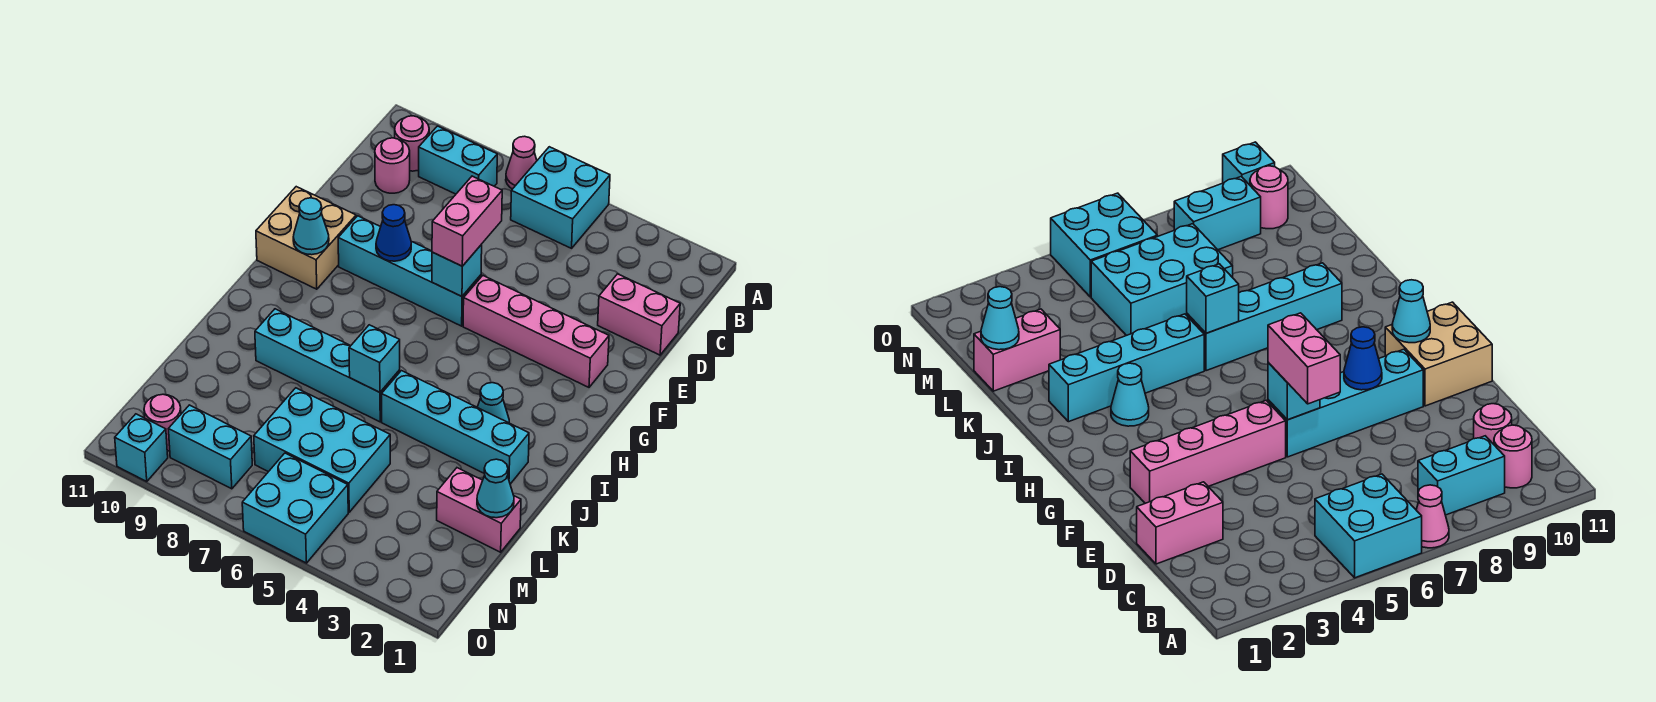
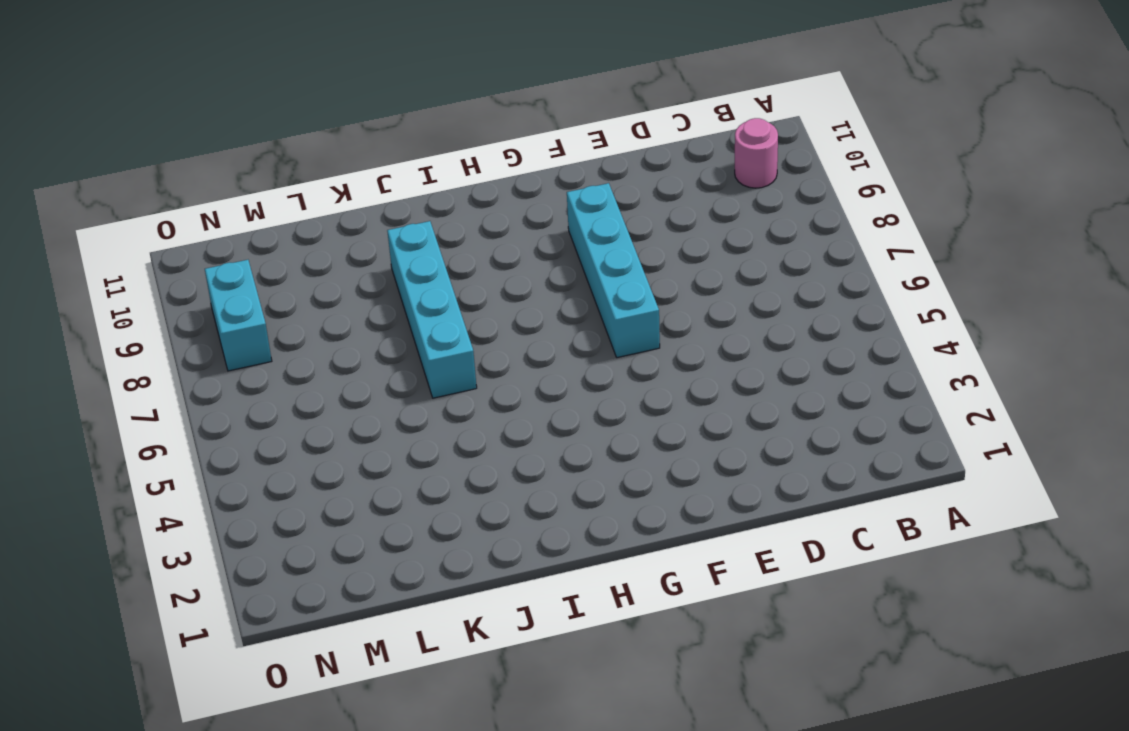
none -> cyan brick A5:B6 level 1
none -> pink cone A7 level 1
none -> cyan brick B8:B9 level 1

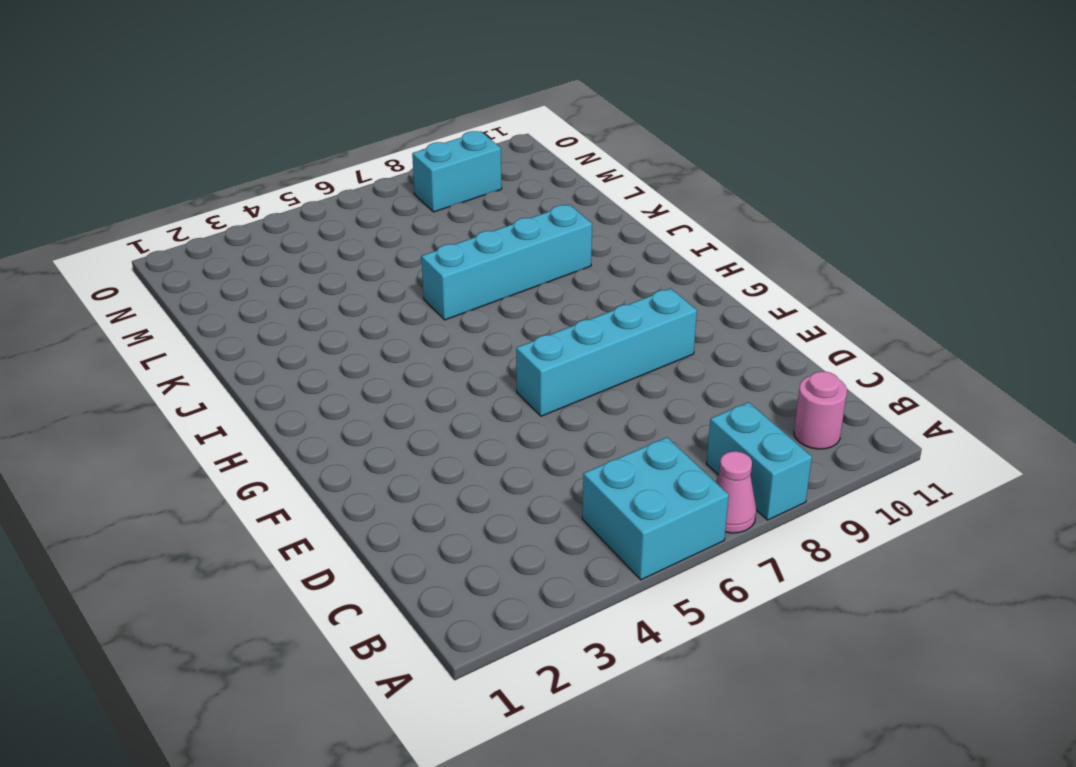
cyan brick A8:B8 level 1 -> cyan brick B8:B9 level 1
none -> pink round brick C10 level 1
none -> pink brick D1:D2 level 1
none -> pink brick F2:F5 level 1

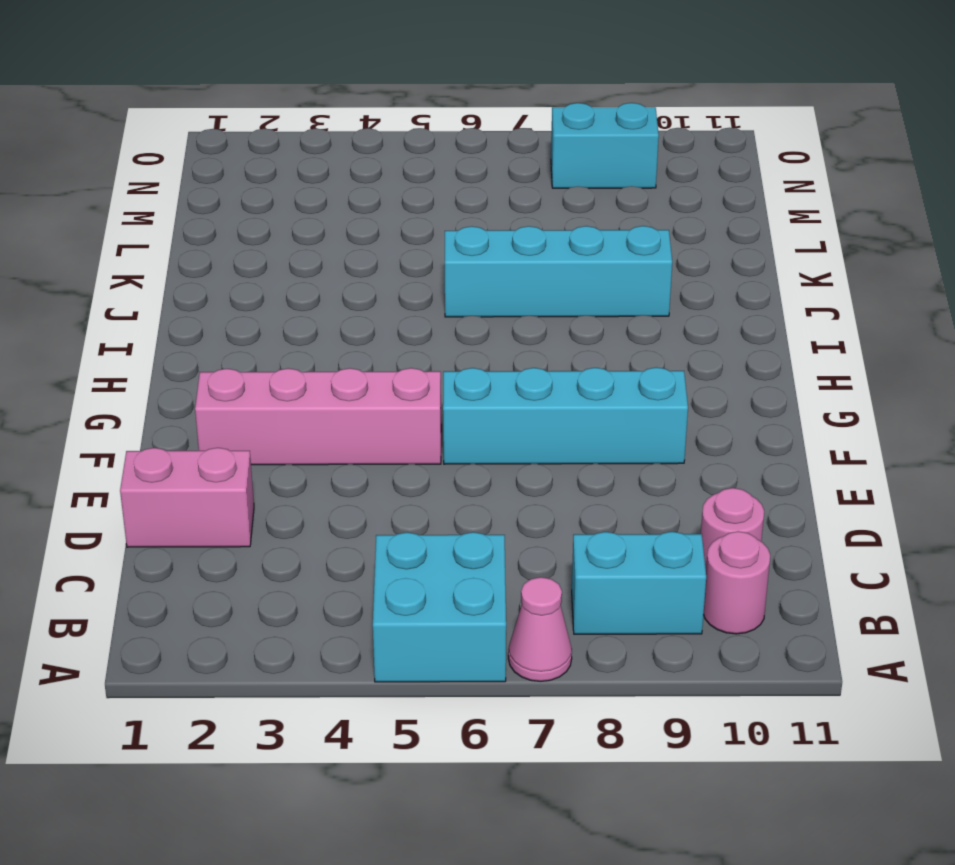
none -> tan brick F10:G11 level 1
none -> cyan cone I3 level 1
none -> cyan brick J2:J5 level 1

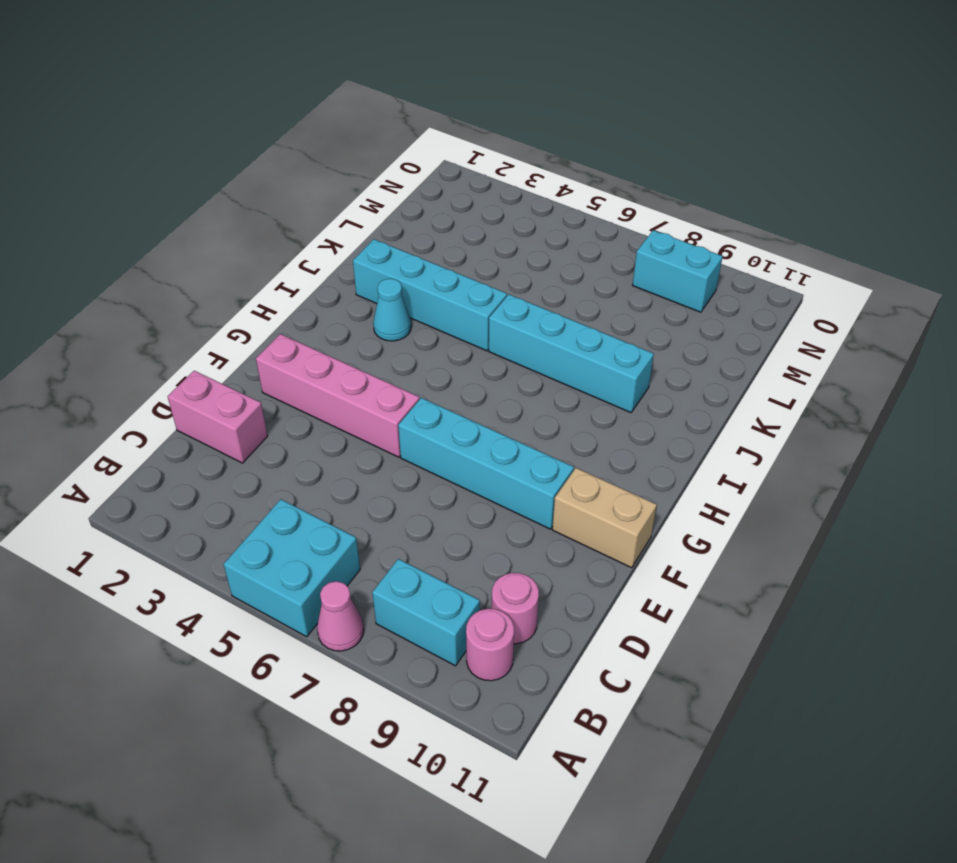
tan brick F10:F11 level 1 -> tan brick F10:G11 level 1
none -> pink brick L1:L2 level 1
none -> cyan brick L5:M7 level 1
none -> cyan brick N5:O6 level 1

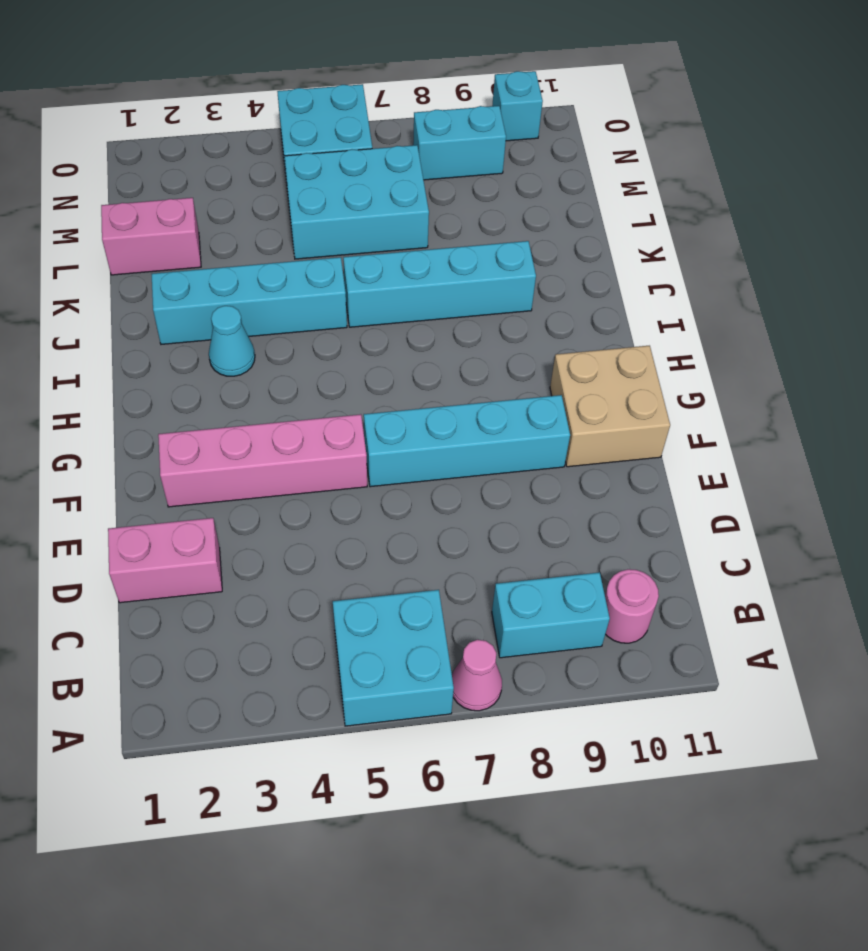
none -> pink round brick C10 level 1
none -> pink round brick N10 level 1
none -> cyan brick F6 level 2

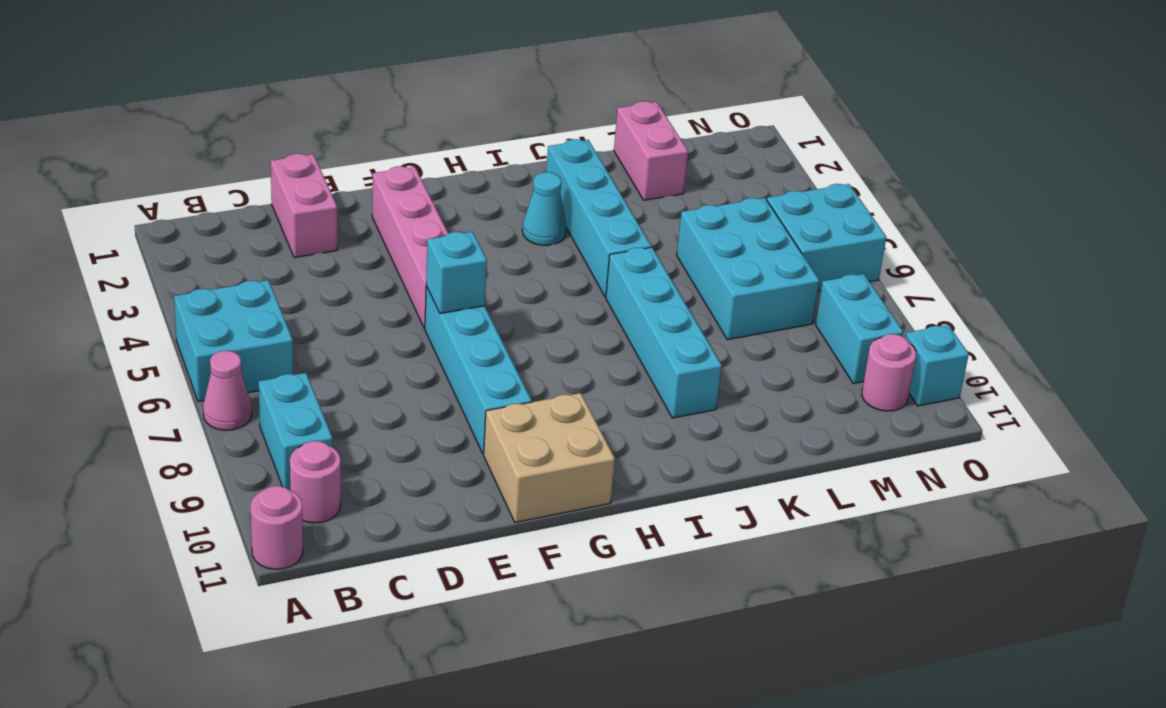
pink round brick A11 level 1 -> pink round brick C10 level 1
none -> blue cone F8 level 2
none -> cyan cone G10 level 2
none -> cyan brick J6 level 2

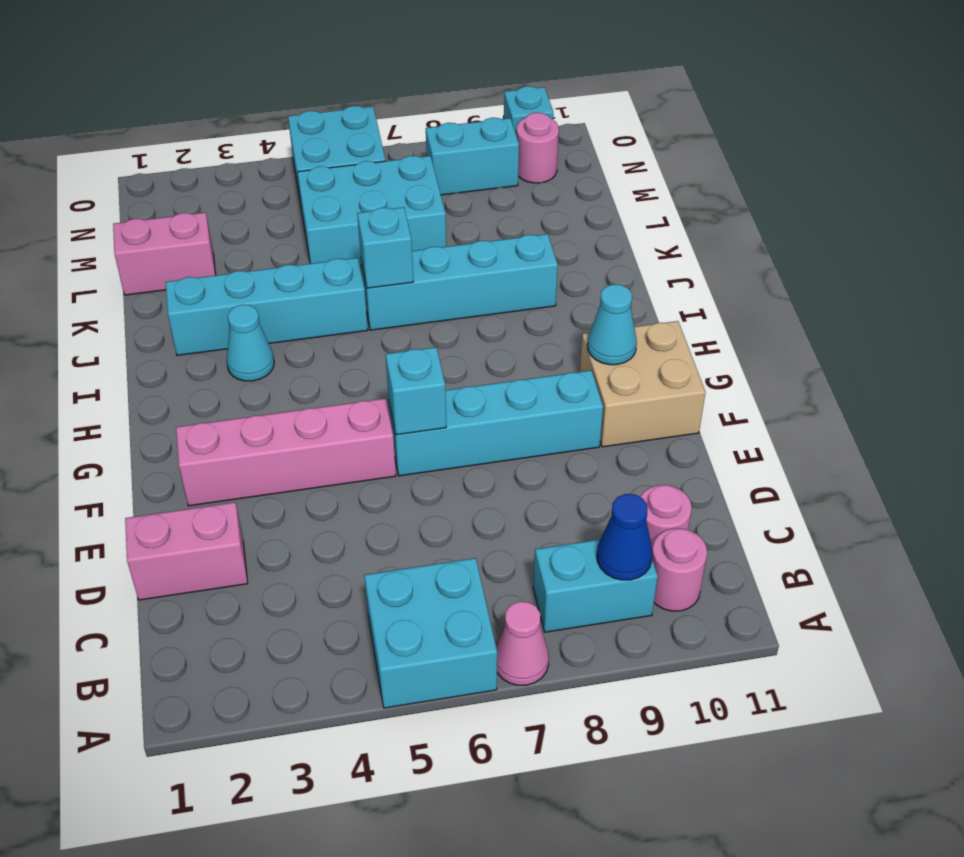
blue cone B9 level 2 -> blue cone F8 level 2
none -> cyan cone L1 level 2
none -> pink brick E6:F6 level 3

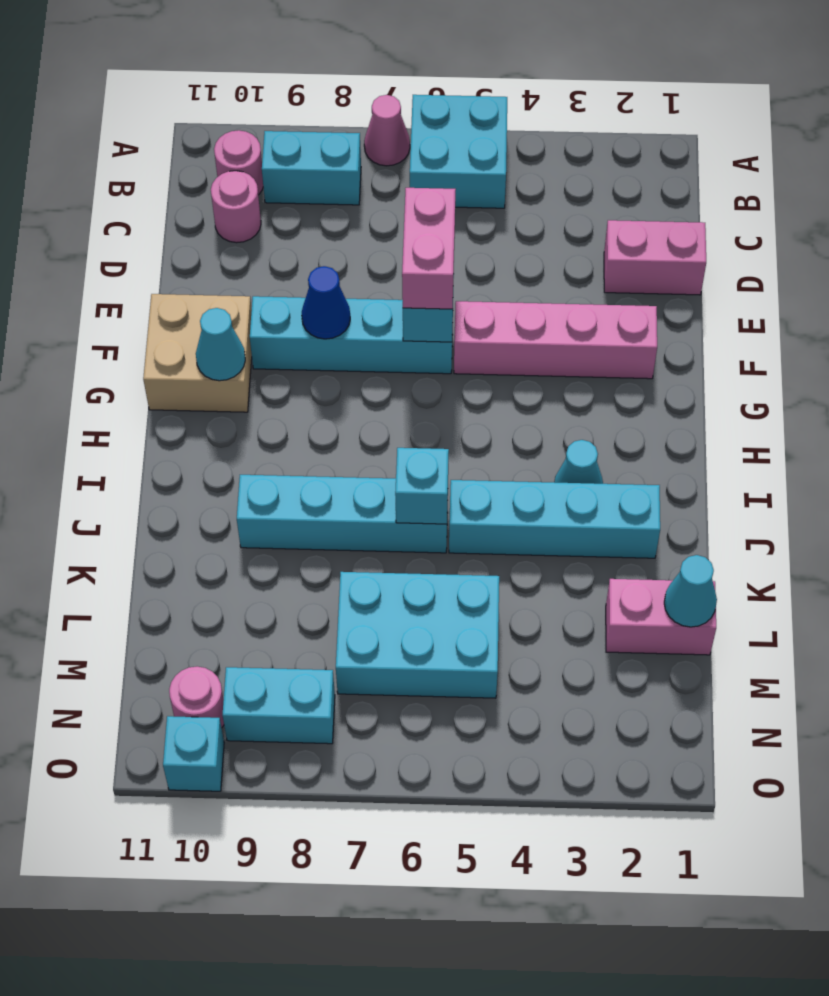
none -> cyan brick N5:O6 level 1

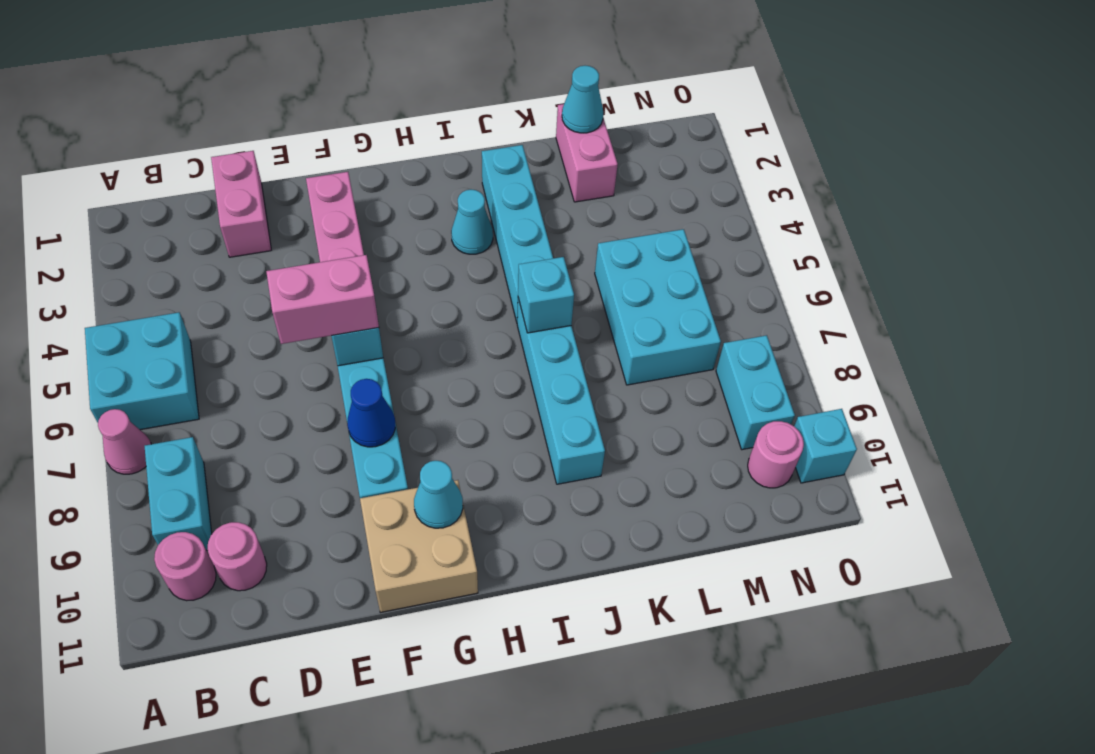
none -> cyan brick N5:O6 level 1

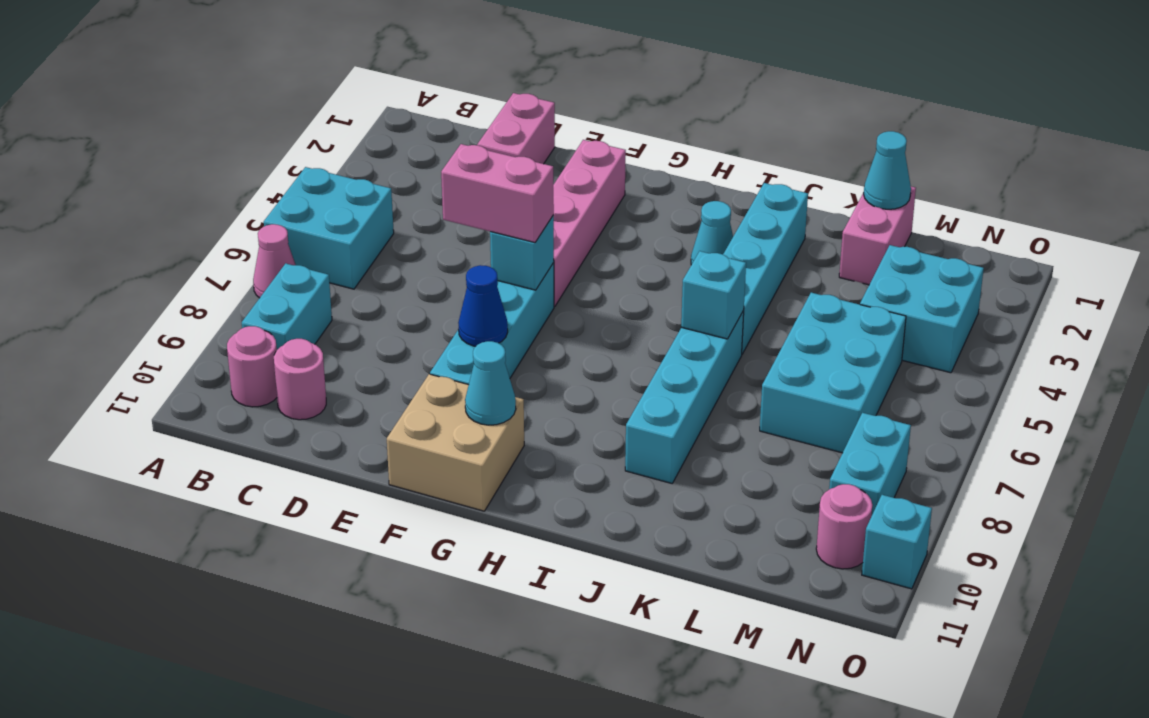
cyan brick M3:N4 level 1 -> cyan brick N5:O6 level 1

